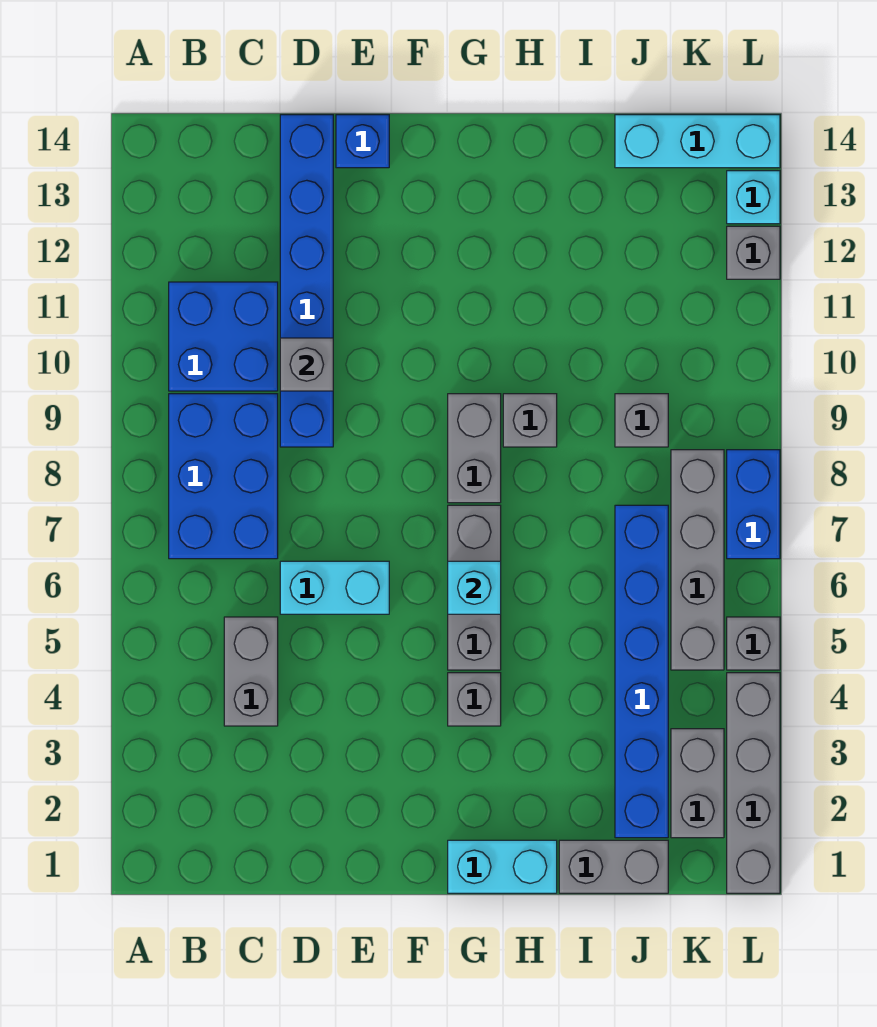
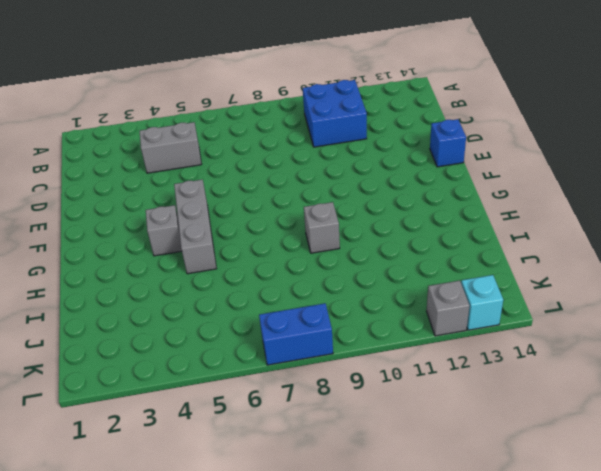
grey brick F5:H5 level 1 -> grey brick G5:G7 level 1
none -> blue brick B7:C9 level 1
none -> cyan brick D6:E6 level 1
none -> blue brick D9:D14 level 1

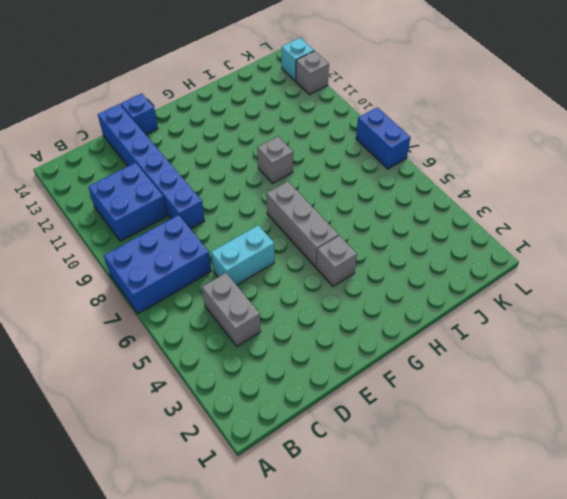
blue brick A7:C8 level 1 -> blue brick B7:C9 level 1
none -> cyan brick G1:H1 level 1
none -> grey brick G8:G9 level 1
none -> grey brick I1:J1 level 1

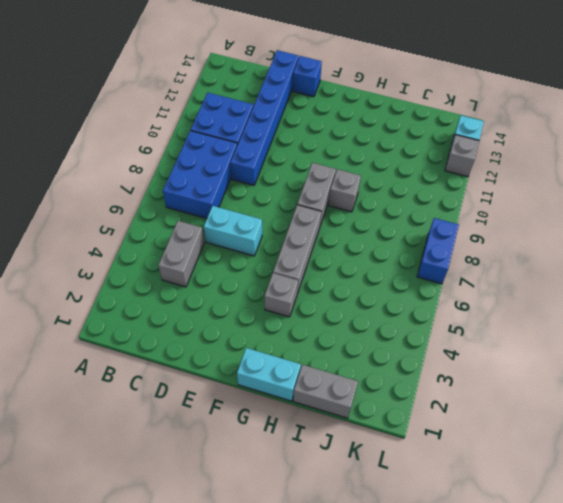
none -> blue brick J2:J7 level 1
none -> grey brick J9 level 1
none -> cyan brick J14:L14 level 1

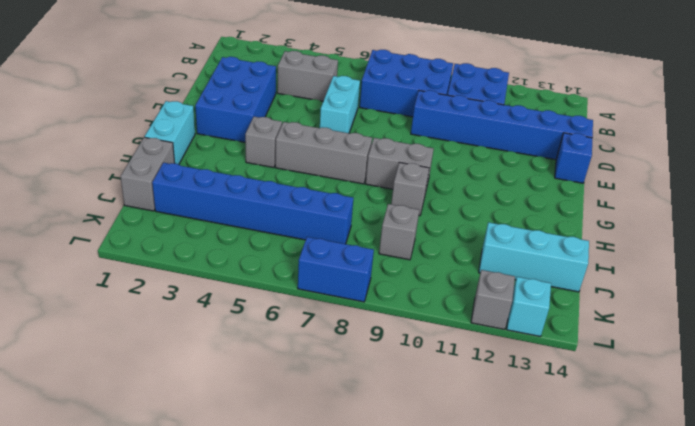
blue brick D2:F3 level 1 -> none
cyan brick J12:J14 level 1 -> cyan brick J14:L14 level 1
none -> grey brick K2:K3 level 1
none -> grey brick K5:K8 level 1
none -> grey brick L1:L4 level 1

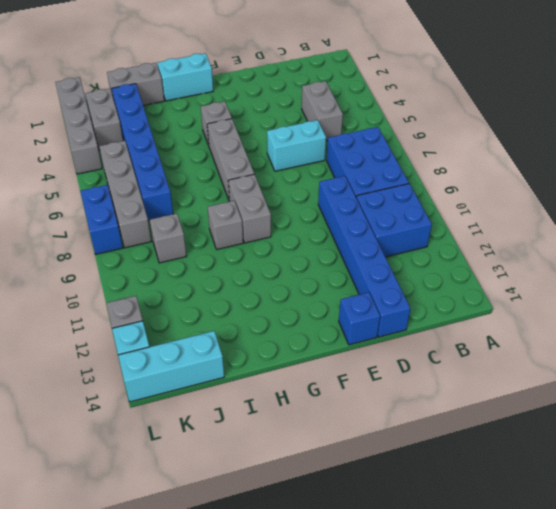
none -> grey brick L5 level 1
none -> grey brick D10 level 2
none -> cyan brick G6 level 2

